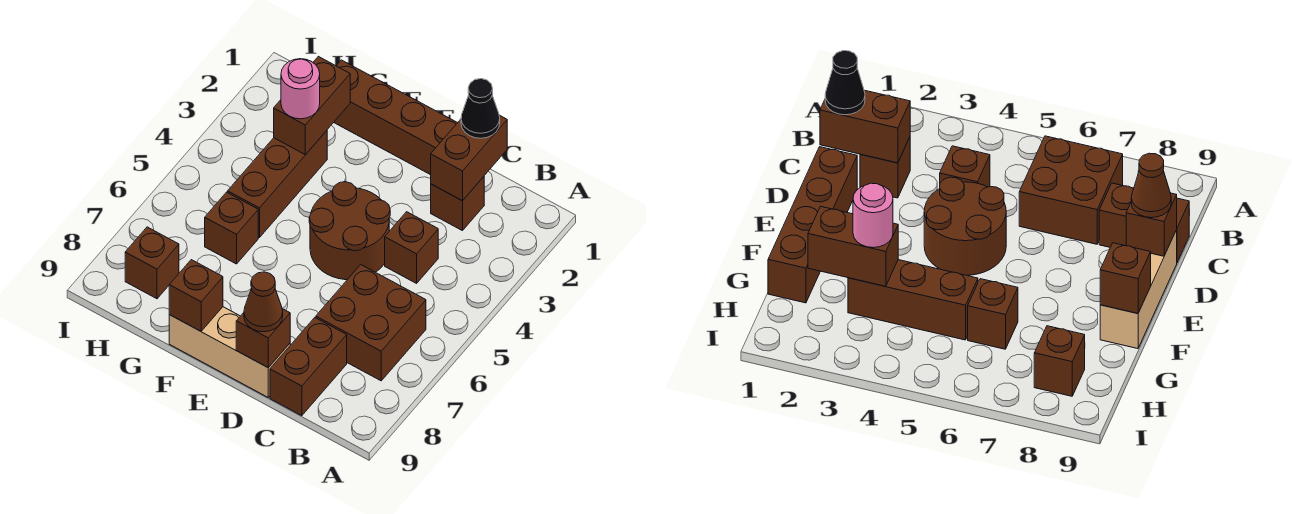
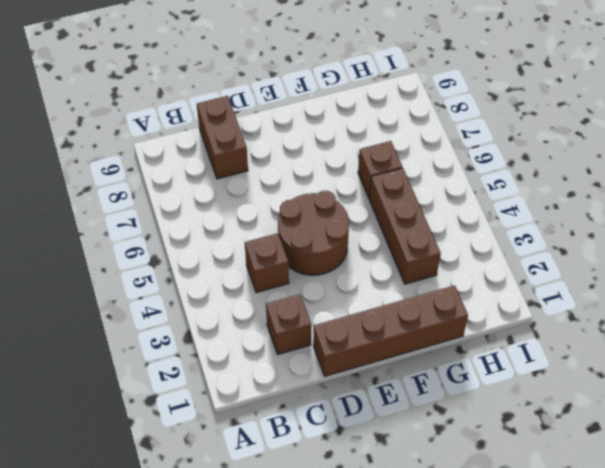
none -> brown brick B6:C7 level 1
none -> tan brick D9:F9 level 1
none -> brown brick H8 level 1

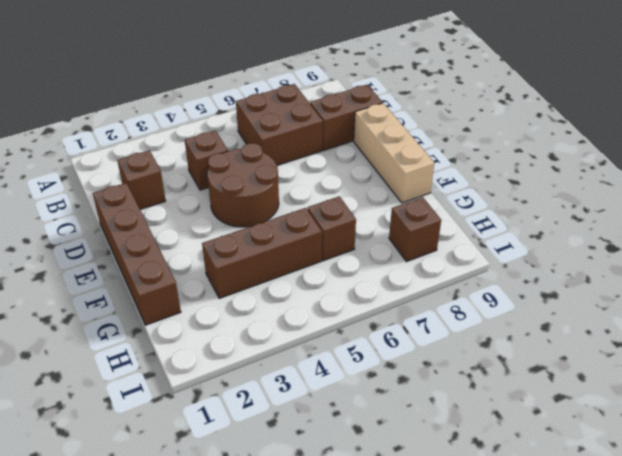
none -> brown brick C1:C2 level 2
none -> brown brick D9 level 2
none -> brown brick F9 level 2

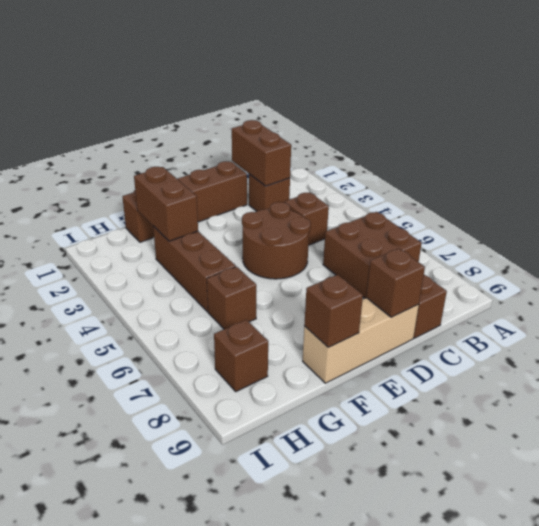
none -> black cone C1 level 3
none -> brown cone D9 level 3
none -> pink round brick G3 level 3

